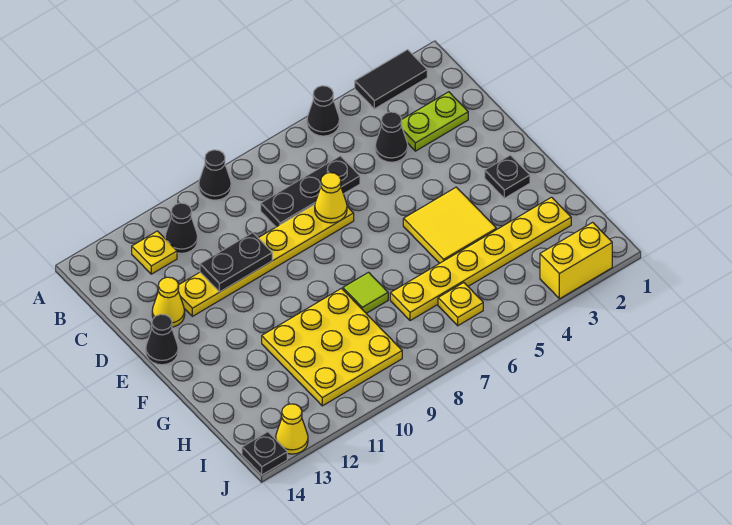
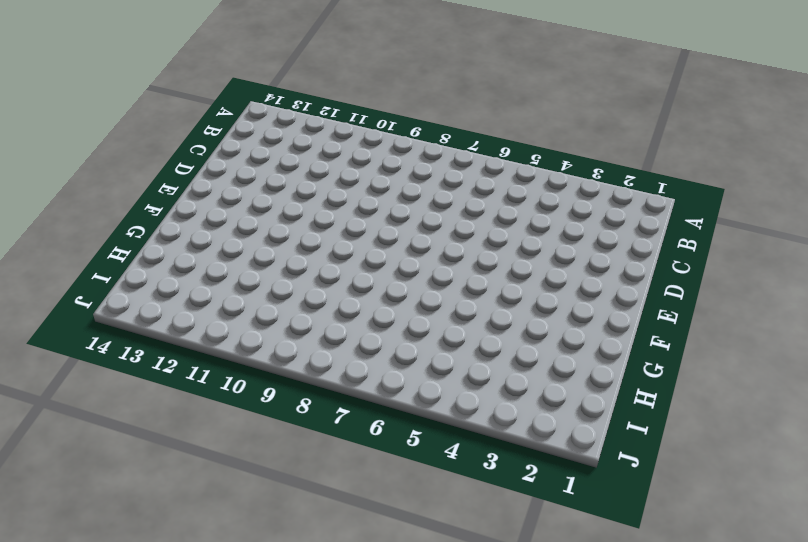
none -> black tile A2:A3 level 1
none -> black cone A5 level 1
none -> black cone A9 level 1

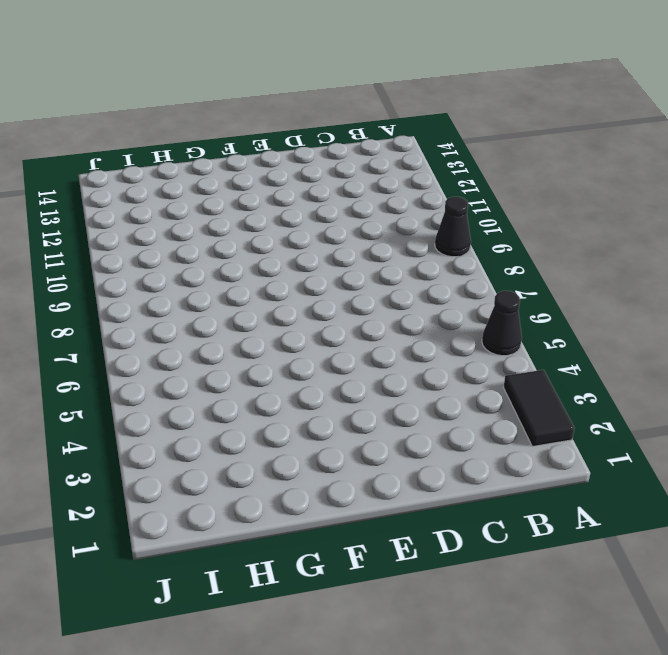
none -> black cone B11 level 1
none -> yellow plate B12 level 1
none -> lime plate C2:C3 level 1

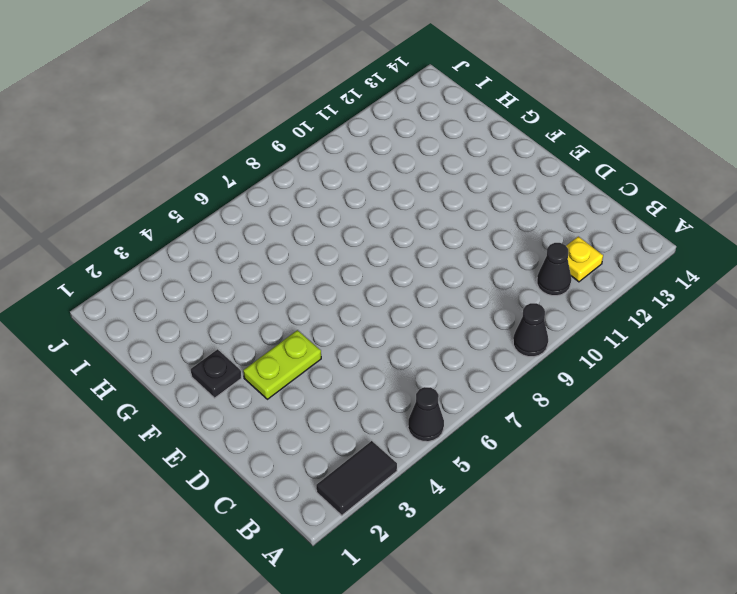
lime plate E3:E4 level 1 -> lime plate C2:C3 level 1
none -> black cone C4 level 1
none -> black plate C6:C8 level 1
none -> yellow plate D7:D12 level 1

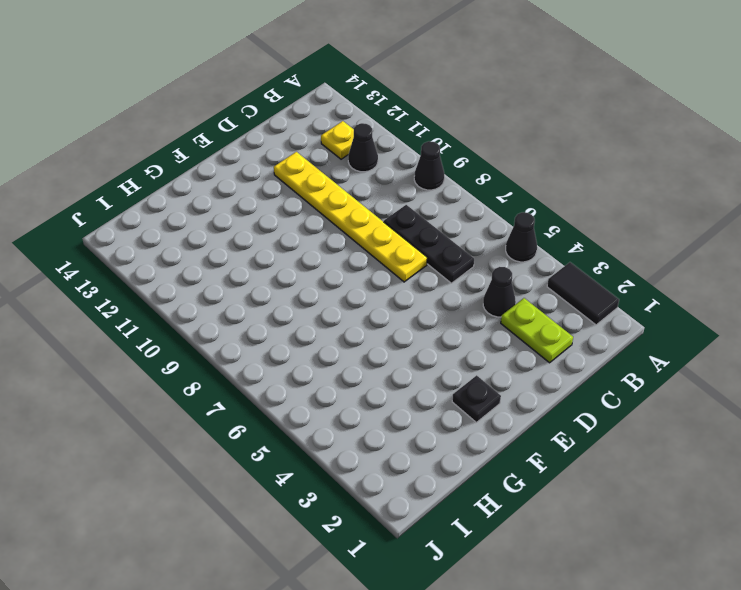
none -> yellow cone D13 level 1
none -> black cone E14 level 1
none -> yellow tile F4:G5 level 1

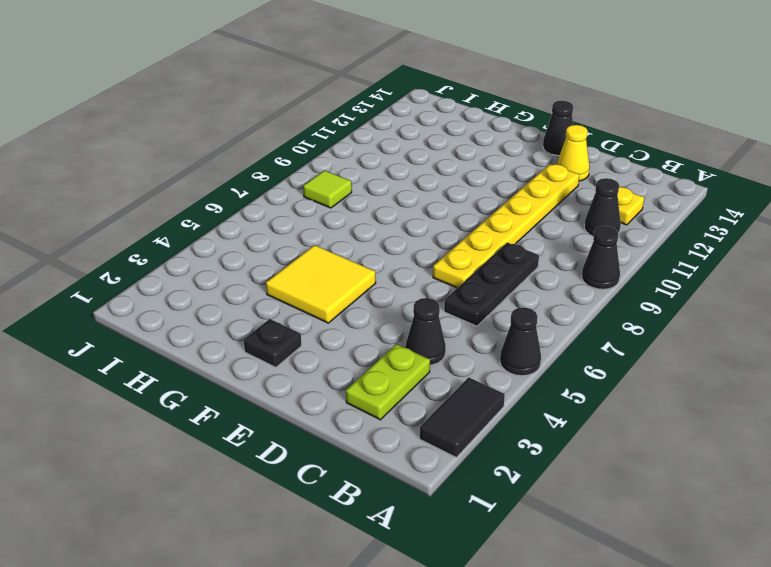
lime tile I8 level 1 -> lime tile G8 level 1
none -> yellow plate G9:I11 level 1
none -> yellow plate H2:H7 level 1
none -> yellow plate I6 level 1

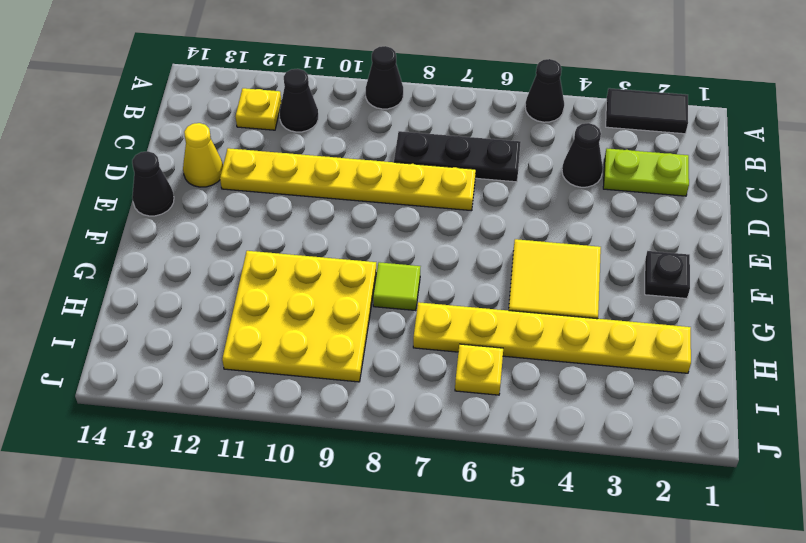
none -> yellow brick J2:J3 level 1
none -> yellow cone J13 level 1
none -> black plate J14 level 1

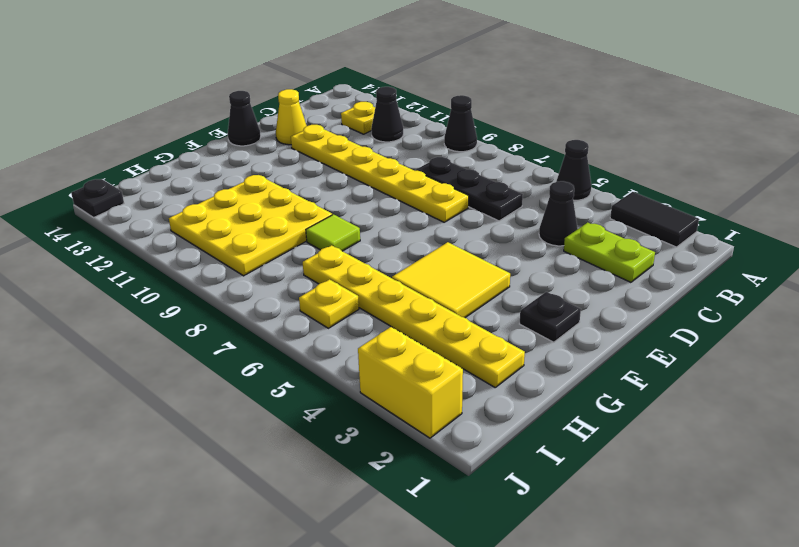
none -> yellow cone J13 level 1
none -> yellow cone D7 level 2
none -> black plate D10:D11 level 2

